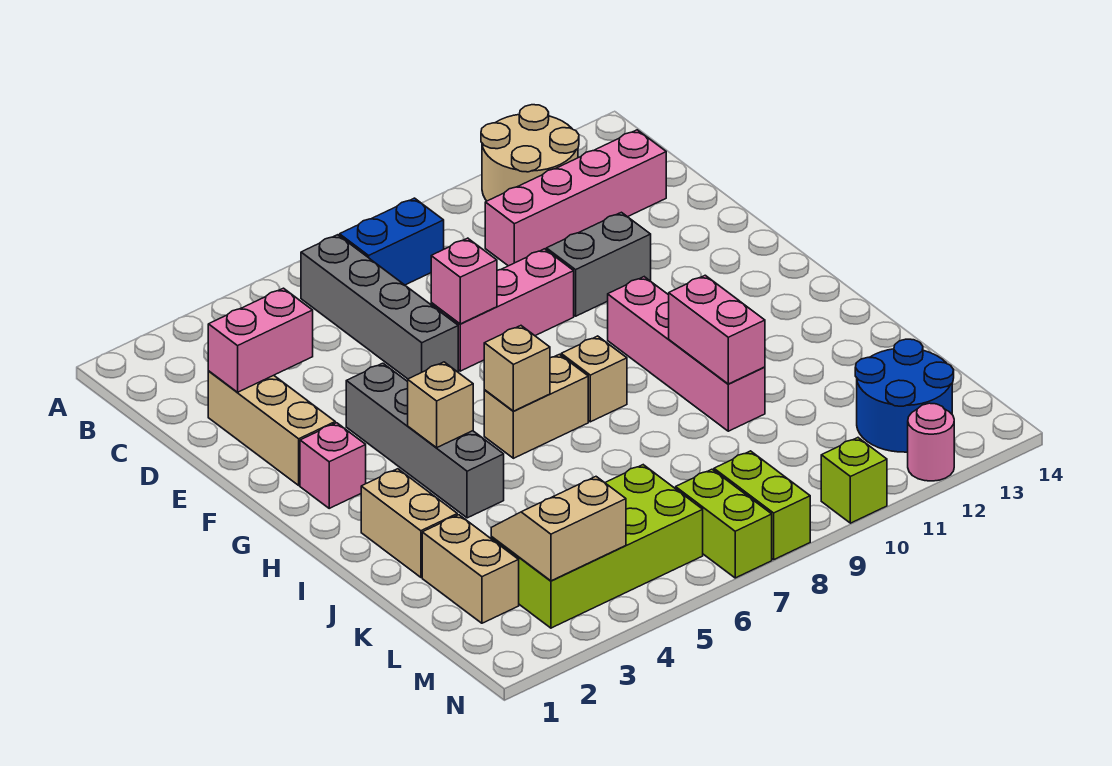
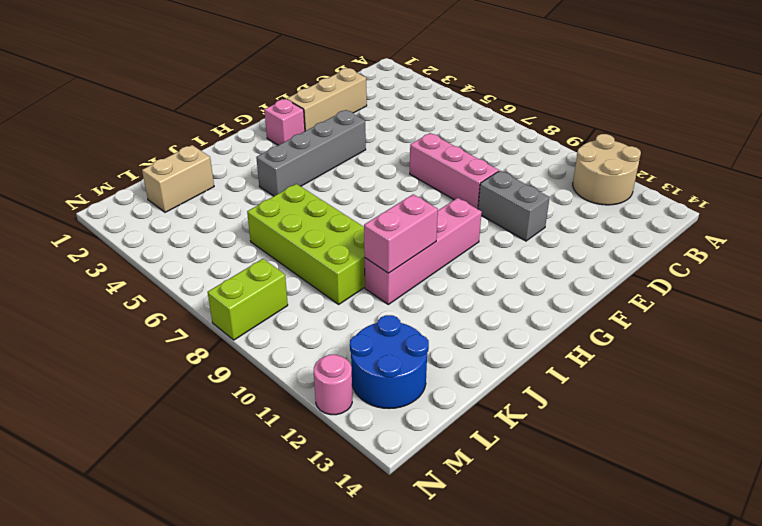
lime brick J6:K9 level 1 -> lime brick L3:M6 level 1
none -> grey brick B6:E6 level 1
none -> blue brick B7:B8 level 1
none -> pink brick C10:C13 level 1

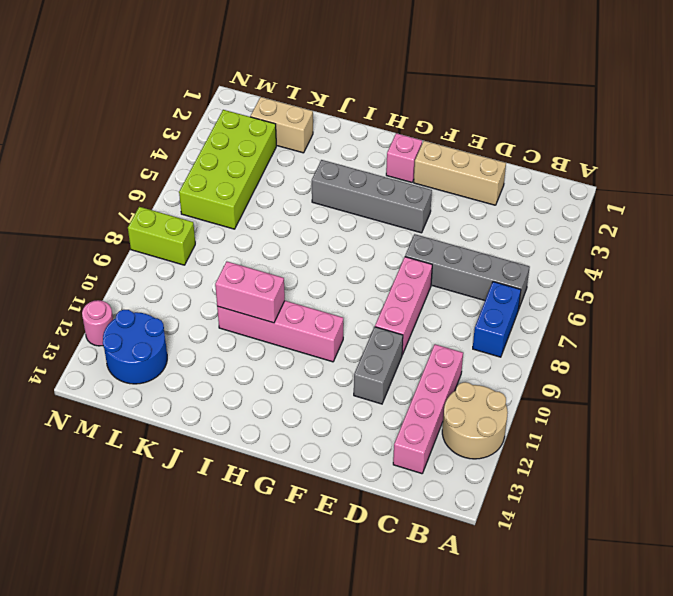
none -> tan brick H6:H7 level 1
none -> tan brick H8 level 1
none -> tan brick I2:J2 level 1

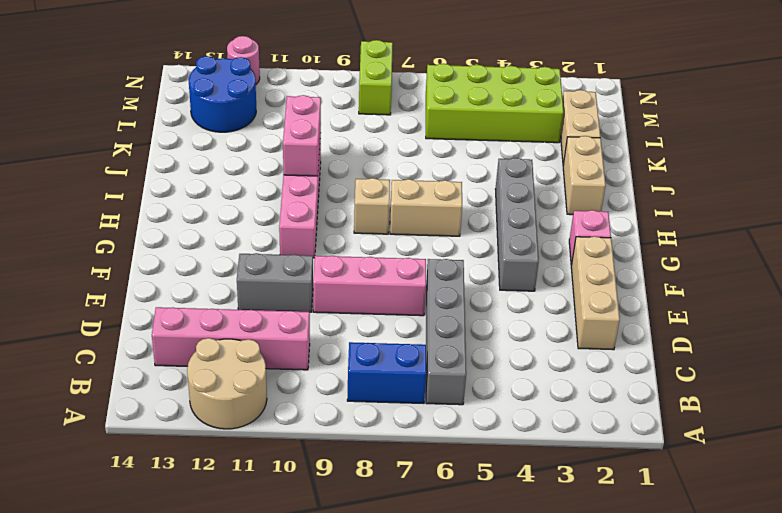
none -> lime brick M7:N7 level 1
none -> lime brick N10 level 1
none -> pink brick D2:D3 level 2

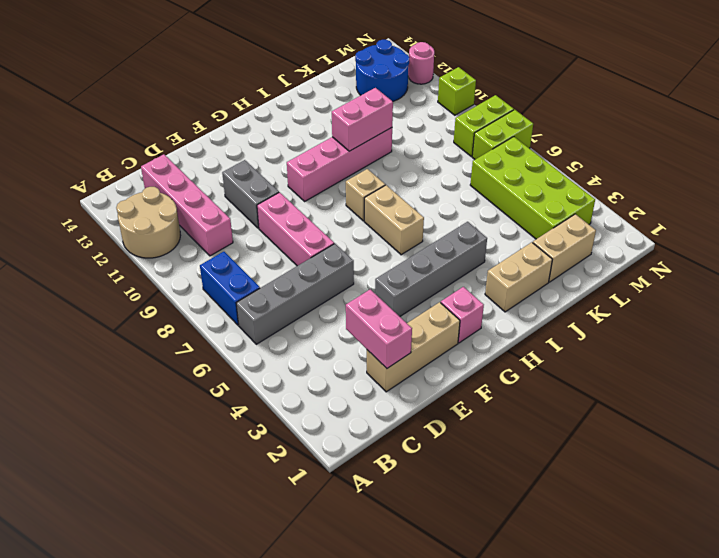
none -> pink brick E7 level 2
none -> tan brick H4 level 2
none -> tan brick H6 level 2

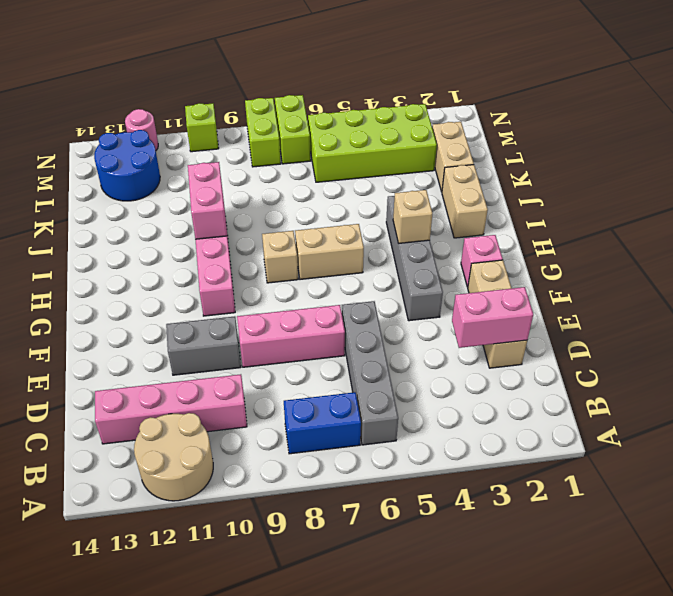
none -> pink brick E7 level 2
none -> tan brick H6 level 2
none -> tan slope L3:M4 level 2 top M

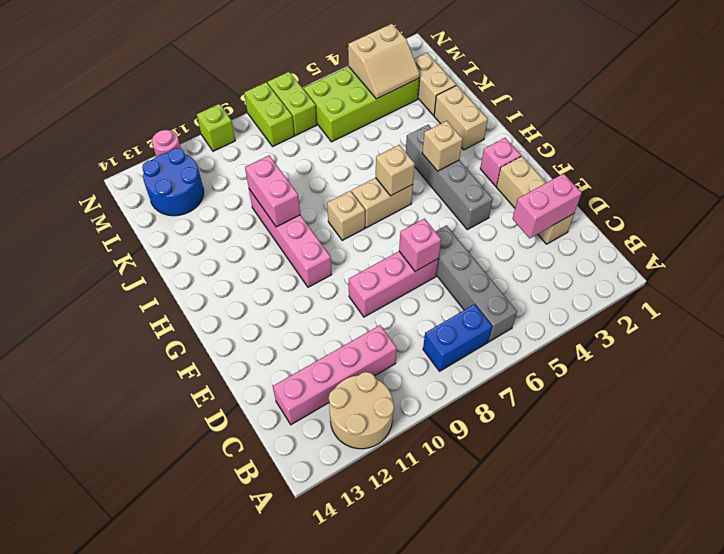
none -> grey brick E10:E11 level 1

